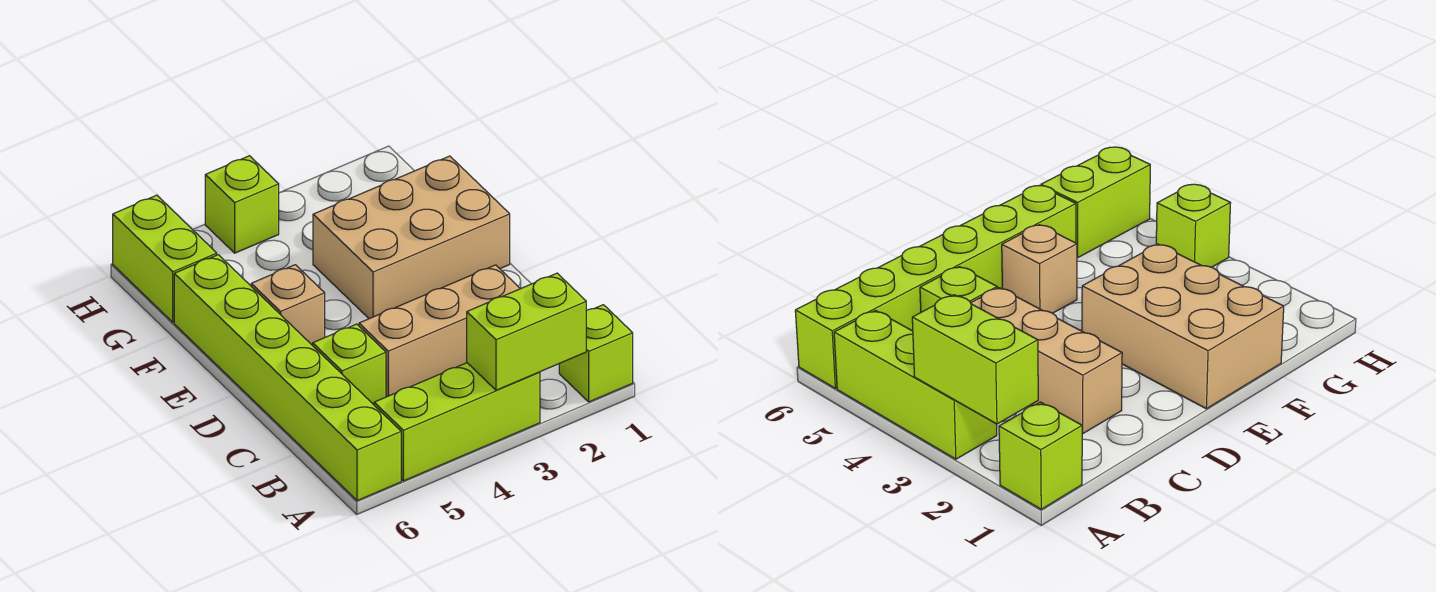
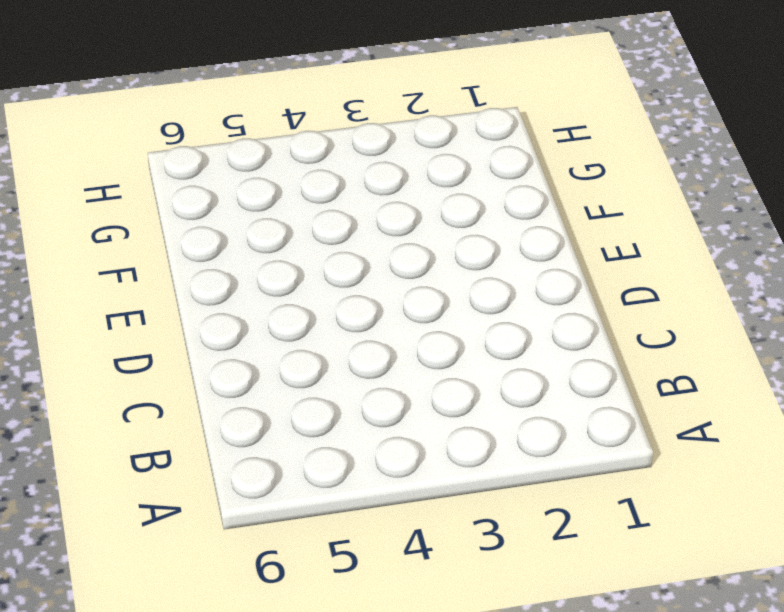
none -> lime brick A1 level 1
none -> lime brick A3:A5 level 1

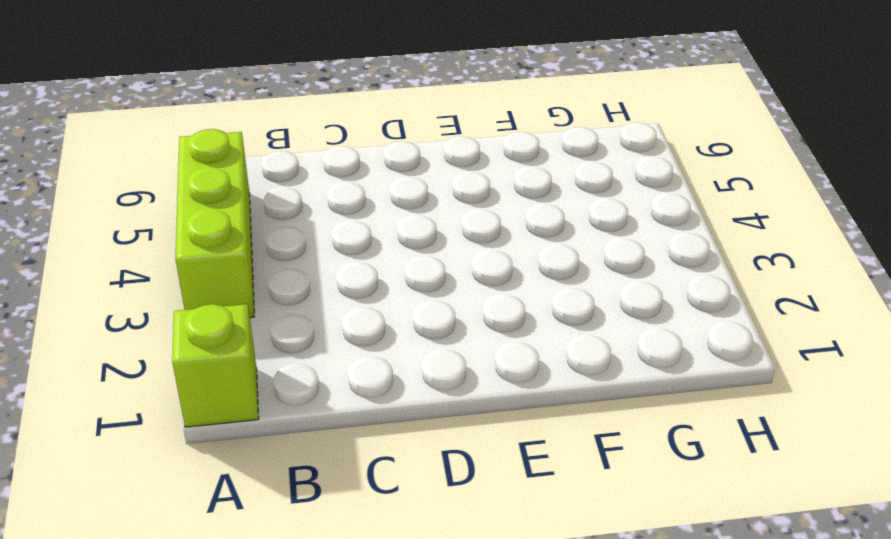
none -> lime brick A6:F6 level 1
none -> tan brick C2:C4 level 1

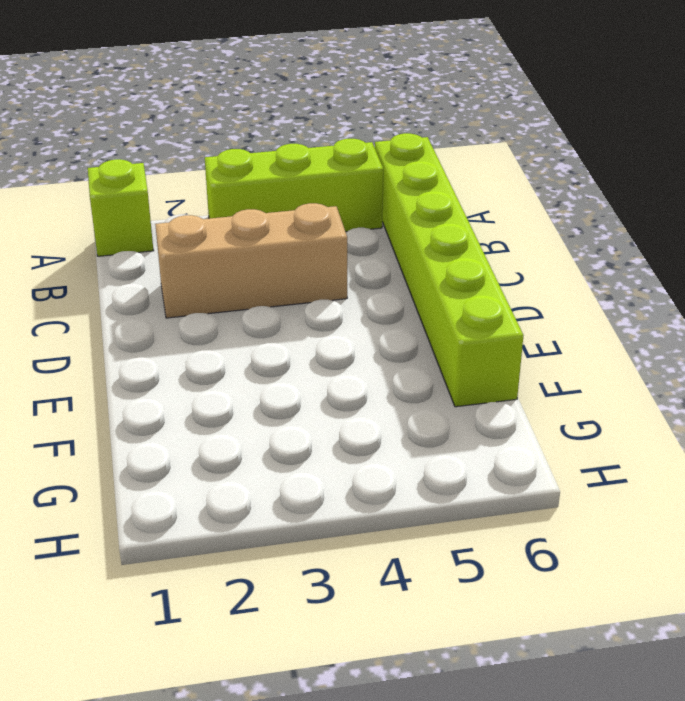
none -> lime brick C5 level 1
none -> tan brick E1:F3 level 1

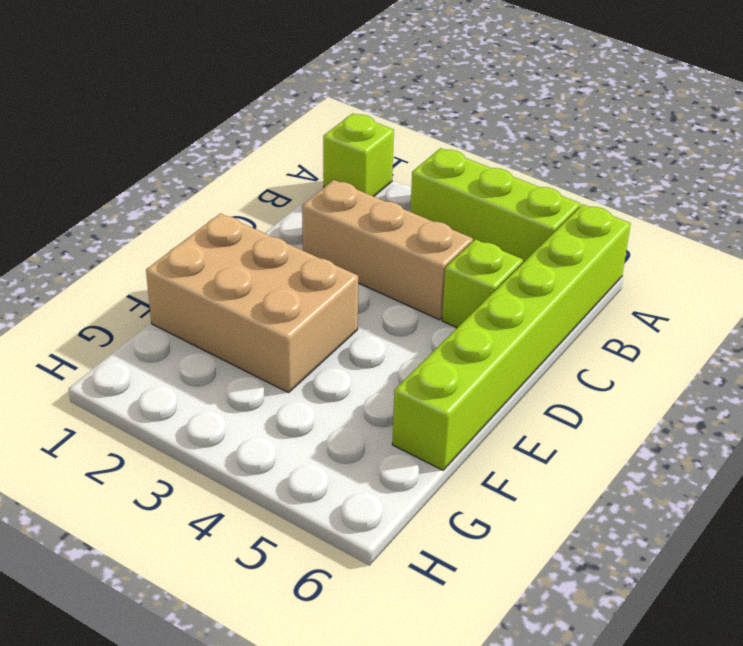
none -> tan brick E5 level 1
none -> lime brick G6:H6 level 1

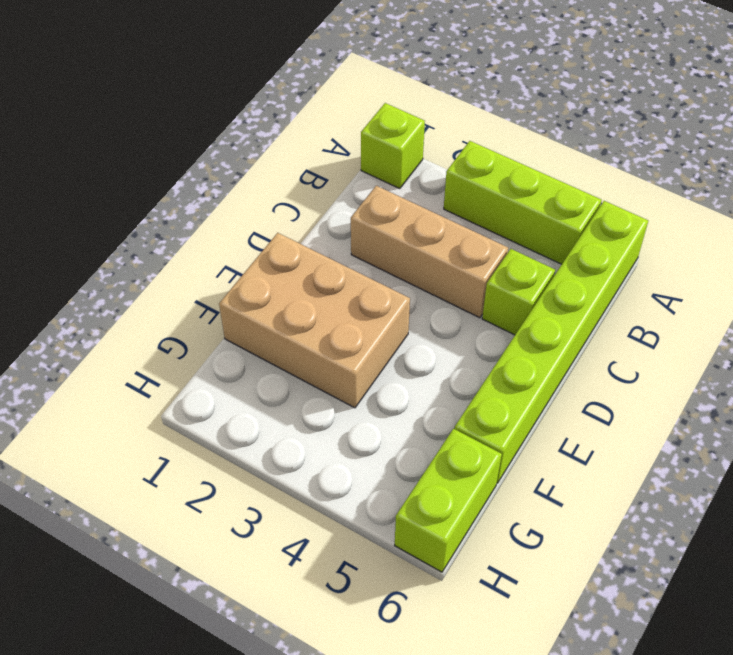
none -> tan brick E5 level 1
none -> lime brick H4 level 1

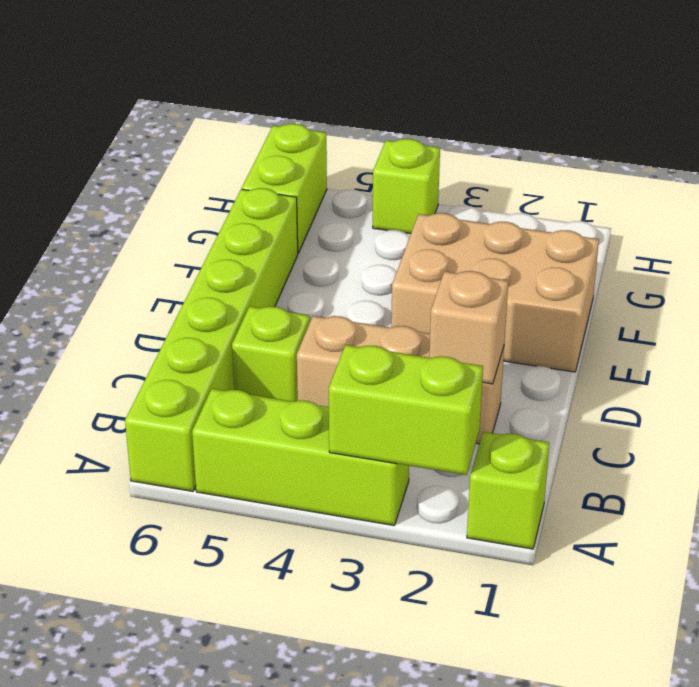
tan brick C2 level 2 -> tan brick E5 level 1

